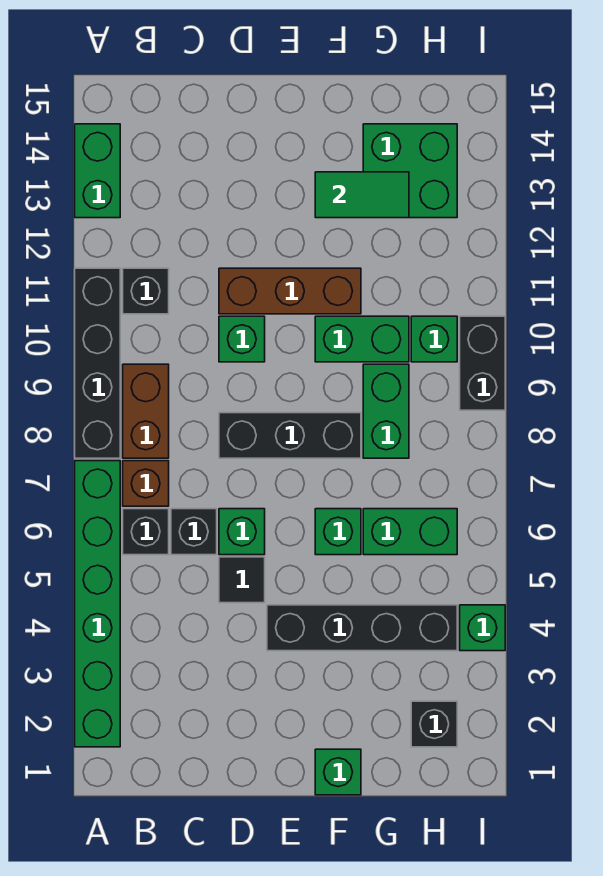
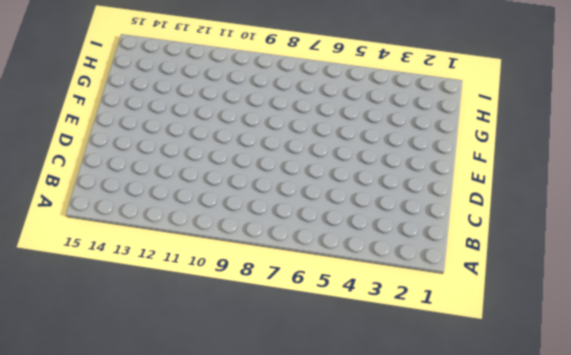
none -> green brick A2:A7 level 1
none -> black brick A8:A11 level 1
none -> green brick A13:A14 level 1

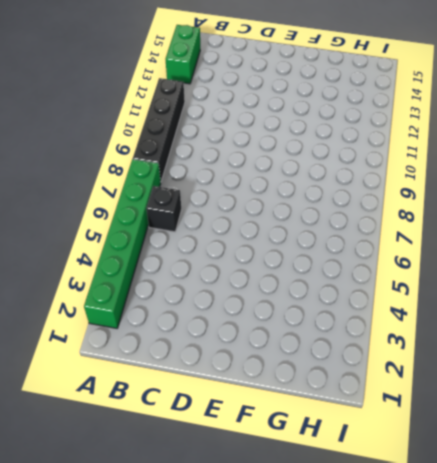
none -> brown brick B7 level 1
none -> brown brick B8:B9 level 1
none -> black brick B11 level 1

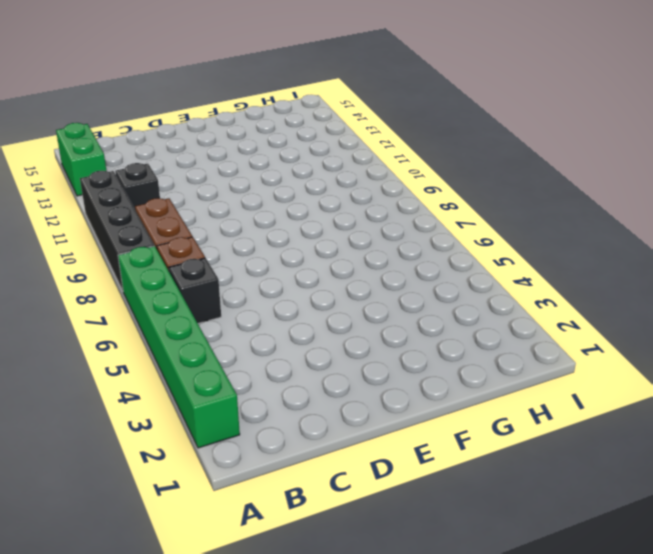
none -> black brick C6 level 1
none -> black tile D5 level 1
none -> green brick D6 level 1

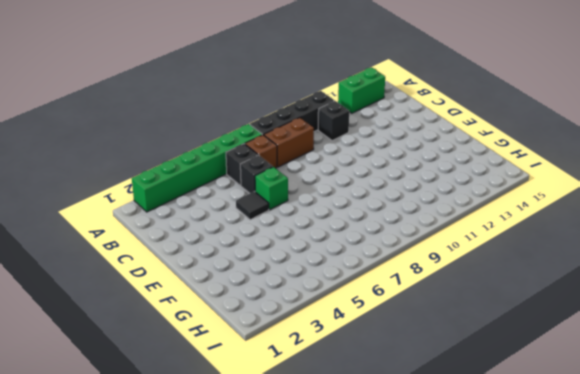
none -> black brick D8:F8 level 1
none -> green brick D10 level 1
none -> brown brick D11:F11 level 1

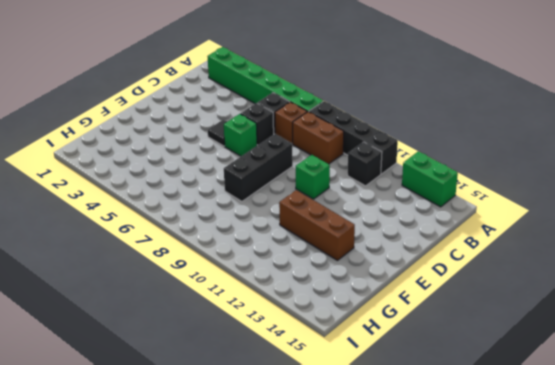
brown brick F11:F13 level 1 -> brown brick D11:F11 level 1
none -> black brick E4:H4 level 1
none -> green brick F1 level 1
none -> green brick F6 level 1

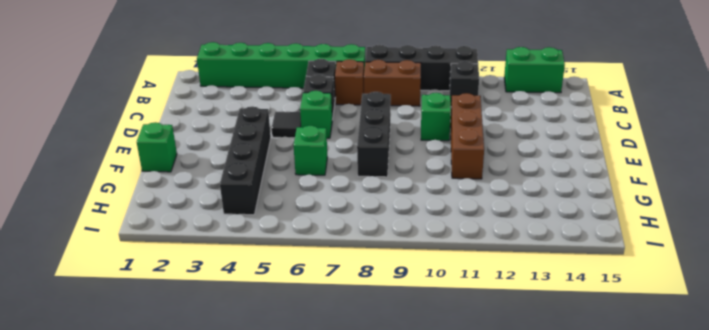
none -> green brick F10:G10 level 1
none -> green brick G6:H6 level 1
none -> green brick G8:G9 level 1

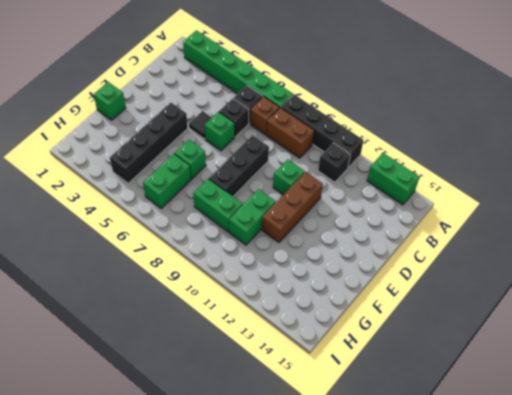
none -> green brick G13:H14 level 1
none -> black brick H2 level 1
none -> green brick H10 level 1

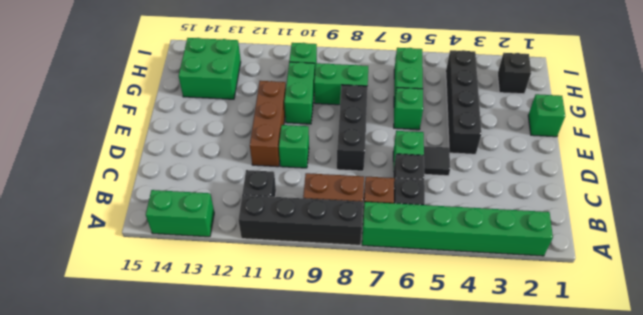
none -> green brick I4 level 1
none -> black brick I9:I10 level 1
none -> green tile F13:G13 level 2

